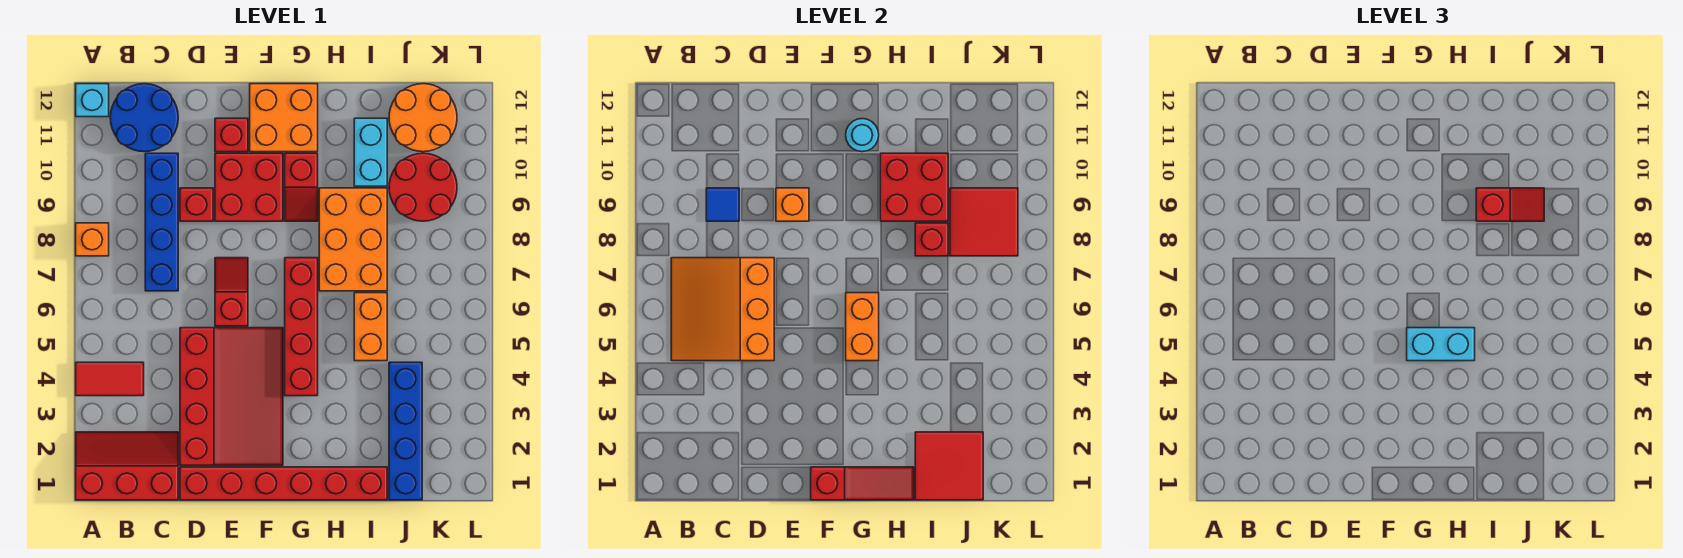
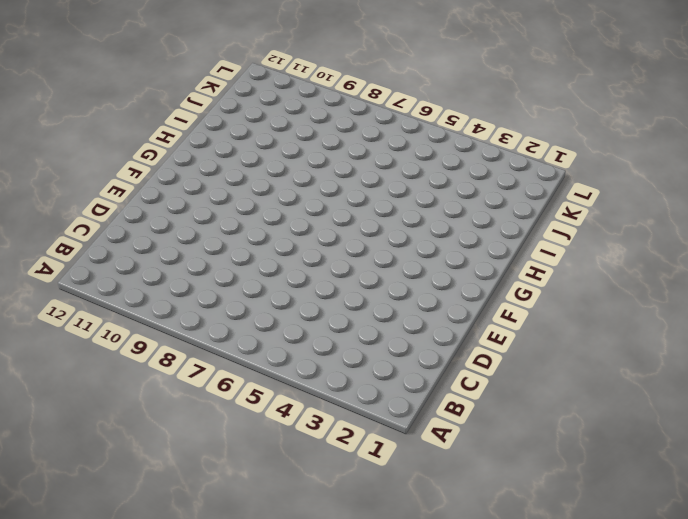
none -> red slope A1:C2 level 1 top 1
none -> red tile A4:B4 level 1
none -> orange brick A8 level 1
none -> cyan brick A12 level 1

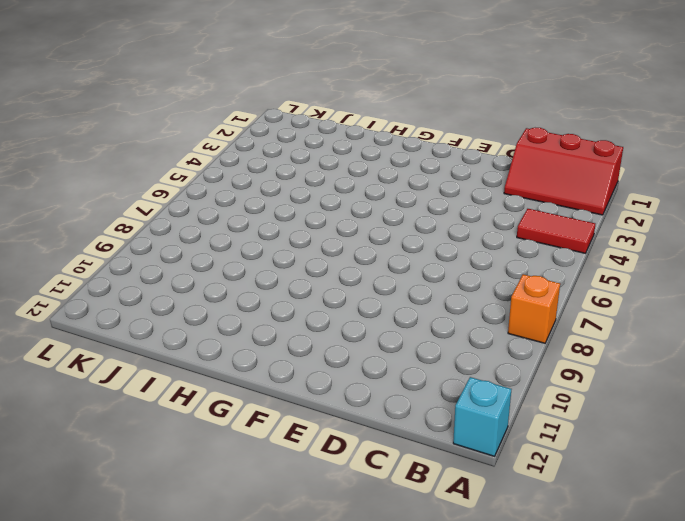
none -> blue round brick B11:C12 level 1
none -> blue brick C7:C10 level 1
none -> red brick D1:I1 level 1
none -> red slope D2:F5 level 1 top D

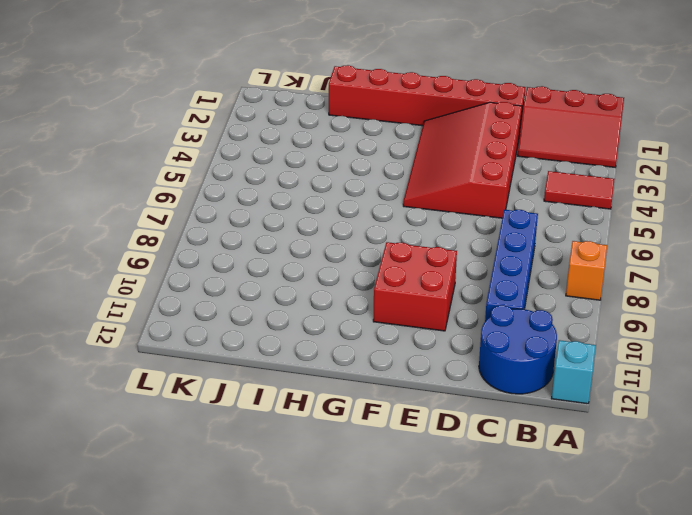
none -> red brick D9 level 1
none -> red slope E6:E7 level 1 top 6
none -> red brick E11 level 1
none -> orange brick F11:G12 level 1

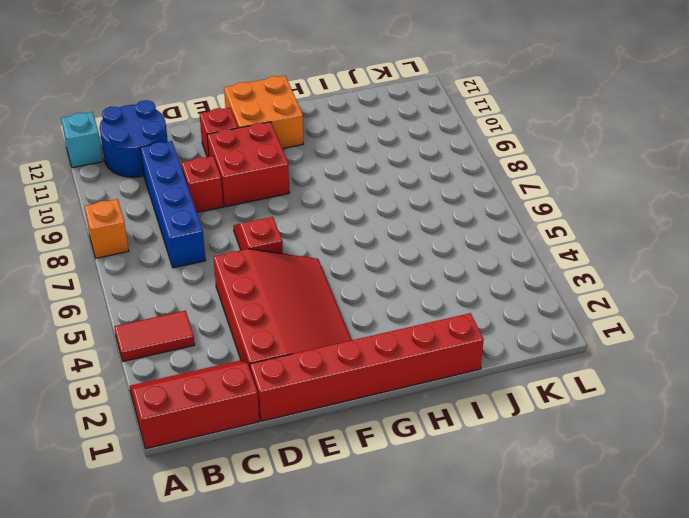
none -> red brick G4:G7 level 1
none -> red slope G9:G10 level 1 top 10
none -> orange brick H7:I9 level 1
none -> orange brick I5:I6 level 1

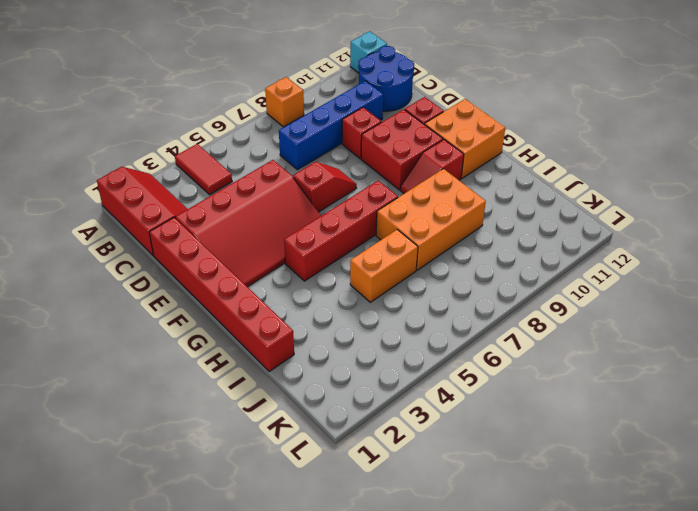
none -> cyan brick I10:I11 level 1
none -> blue brick J1:J4 level 1
none -> red round brick J9:K10 level 1
none -> orange round brick J11:K12 level 1

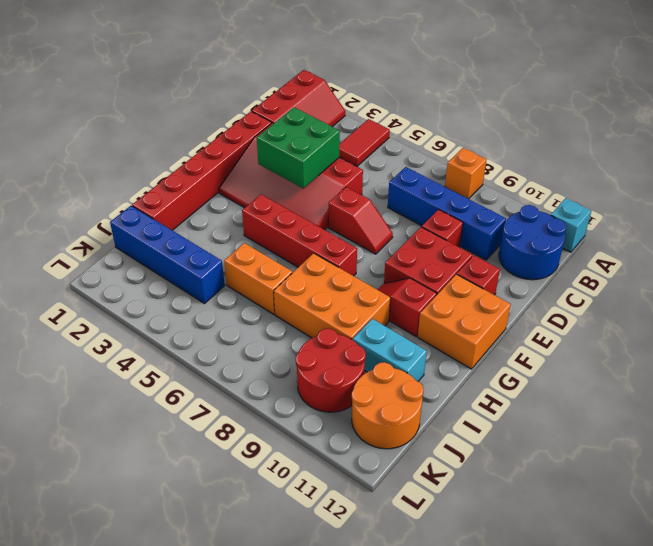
green brick D3:E4 level 2 -> none
none -> orange slope B5:D7 level 2 top D
none -> blue tile C9 level 2
none -> orange brick E9 level 2
none -> red slope F1:H1 level 2 top F

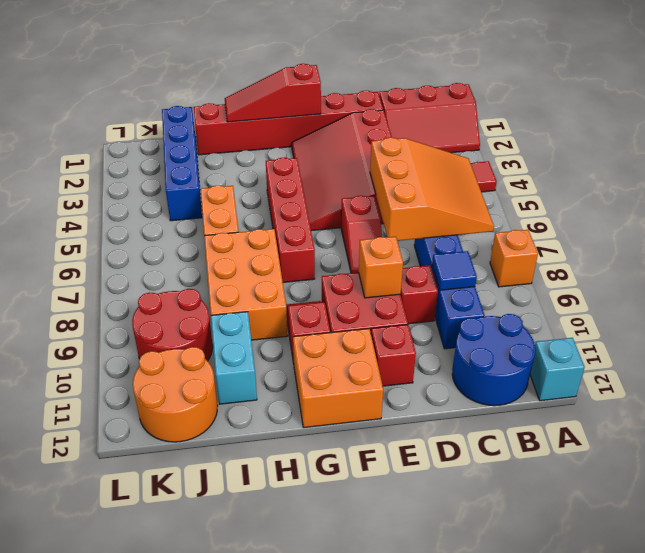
none -> orange brick G5:G6 level 2
none -> cyan round brick G11 level 2
none -> red brick H9:I10 level 2
none -> red tile I1:J2 level 2

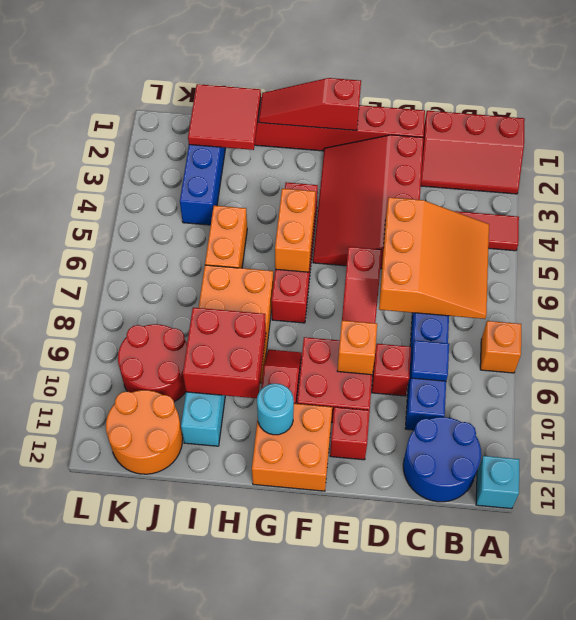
none -> red brick I8 level 2
none -> red tile J8:K9 level 2
none -> cyan brick G5:H5 level 3
none -> red slope I9:J9 level 3 top I

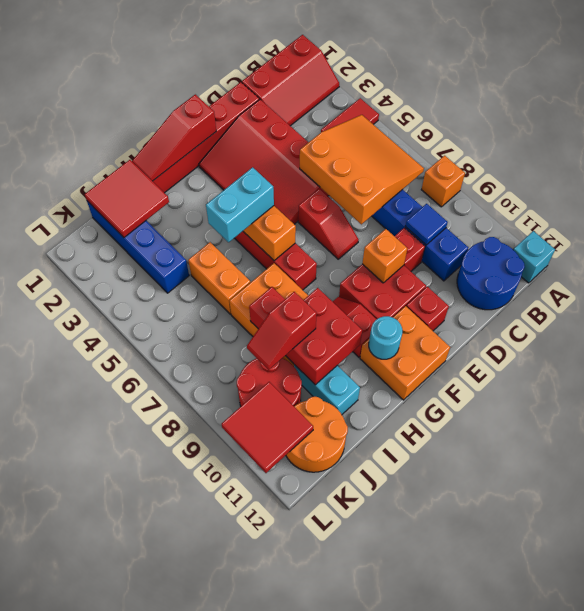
red tile K10:L11 level 2 -> red tile J8:K9 level 2

